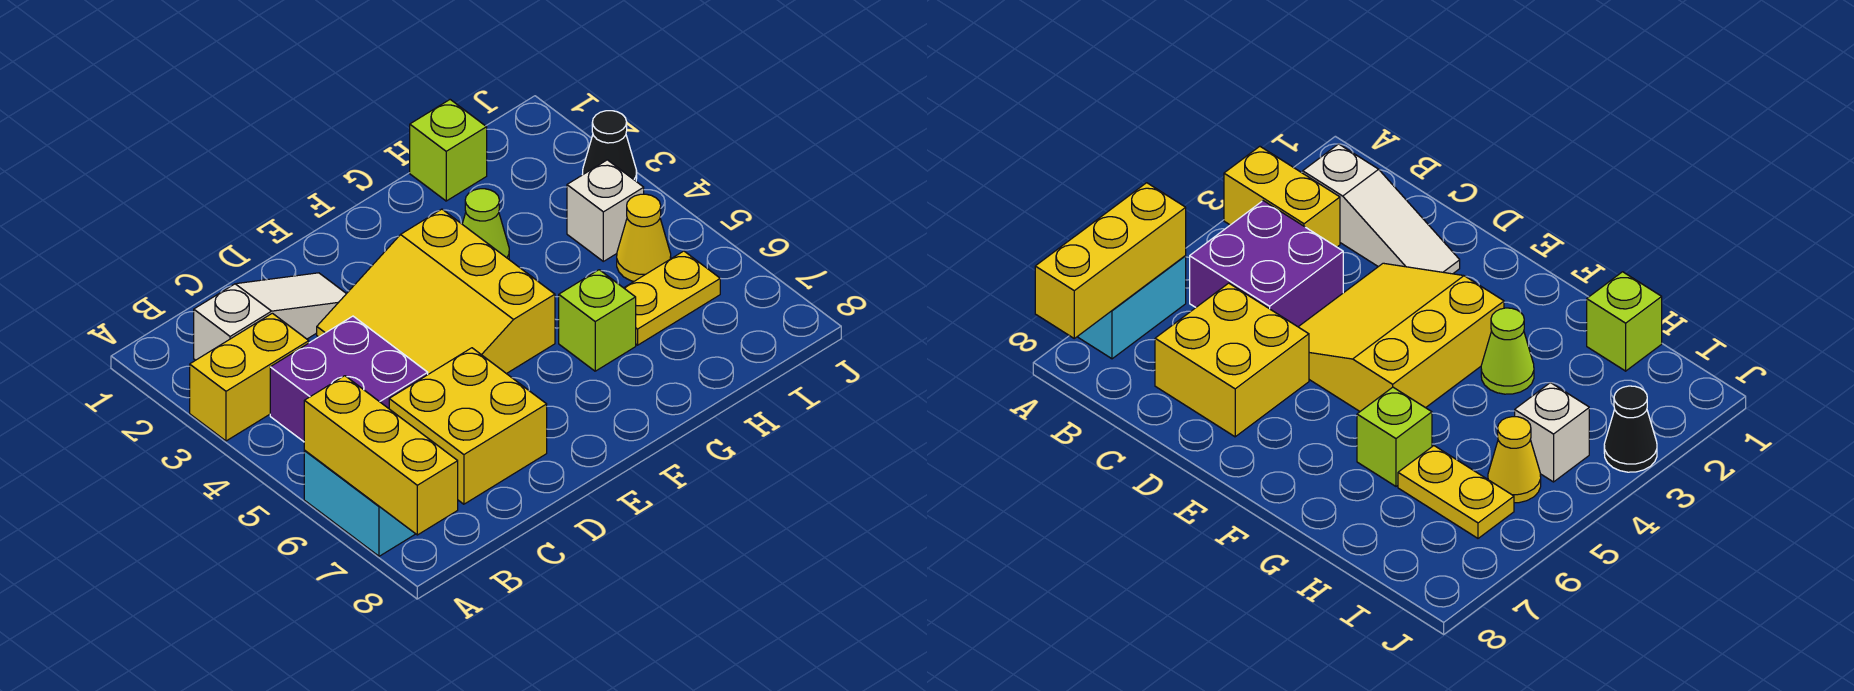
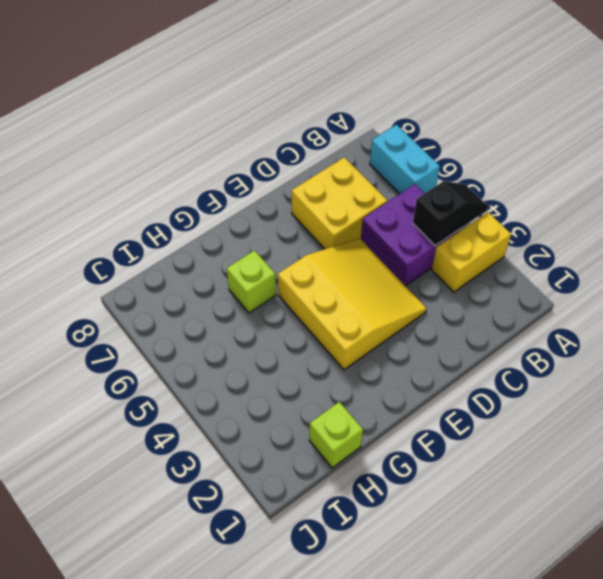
black slope A4:B4 level 2 top B -> none
none -> white slope B2:D2 level 1 top B
none -> lime cone G3 level 1
none -> yellow plate H6:I6 level 1

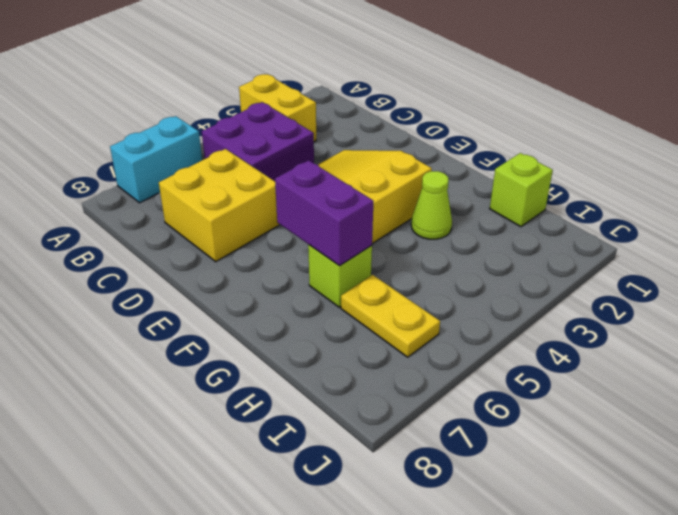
purple brick F6:G6 level 2 -> none
none -> white slope B2:D2 level 1 top B
none -> white brick I4 level 1
none -> yellow cone I5 level 1

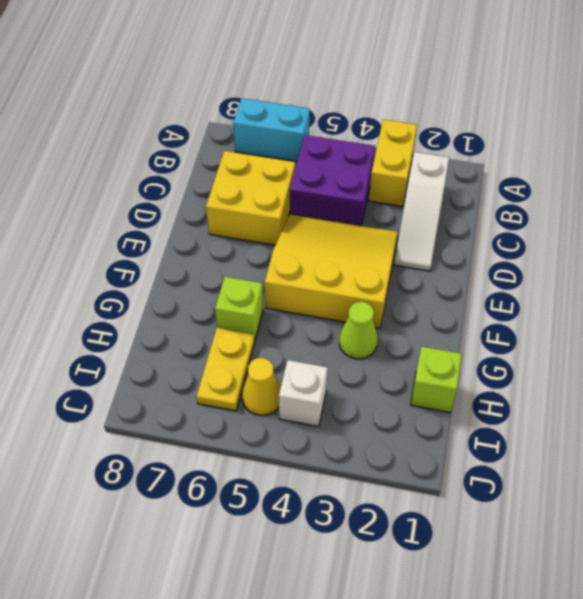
none -> black cone J3 level 1
none -> yellow brick A6:A8 level 2

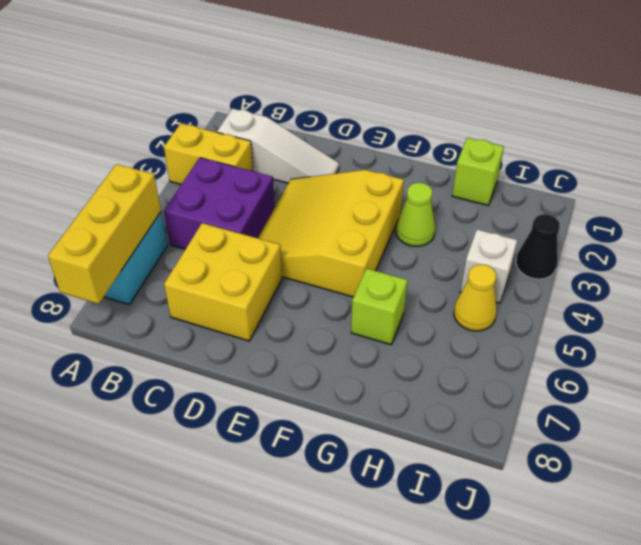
none -> yellow plate H6:I6 level 1

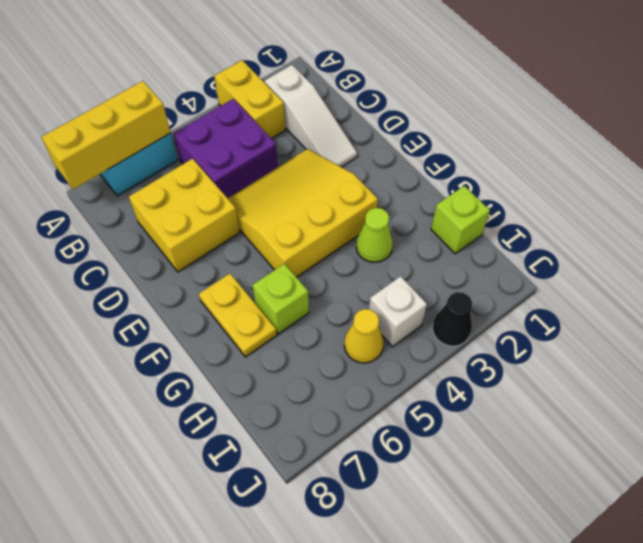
yellow plate F7:G7 level 1 -> yellow plate H6:I6 level 1

